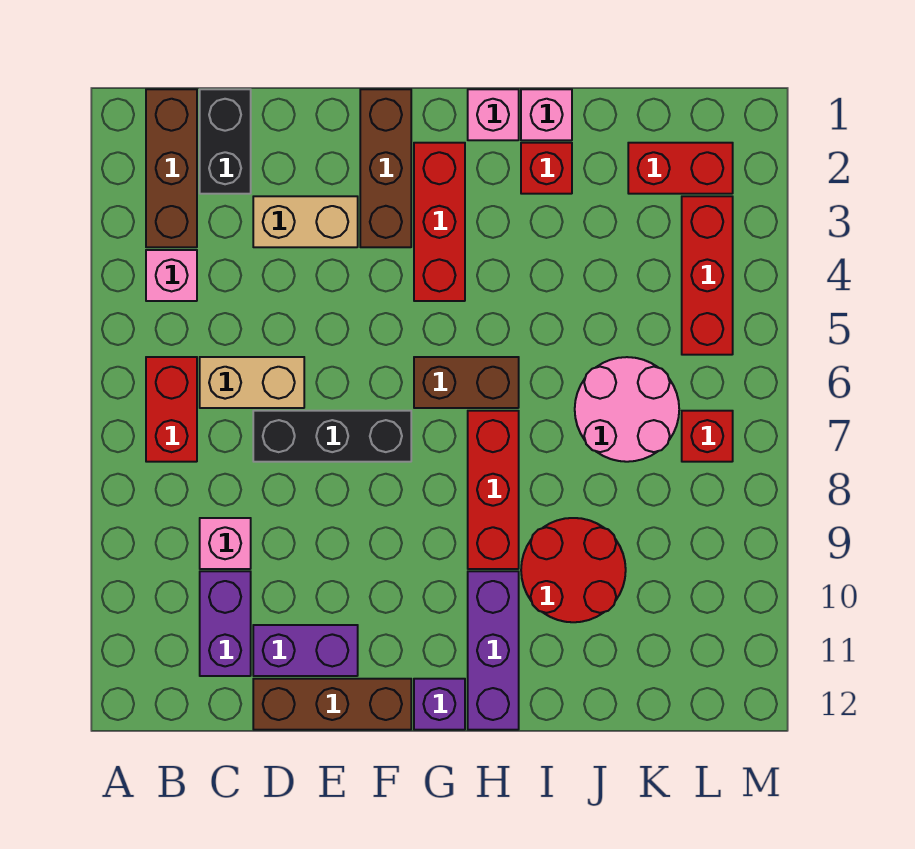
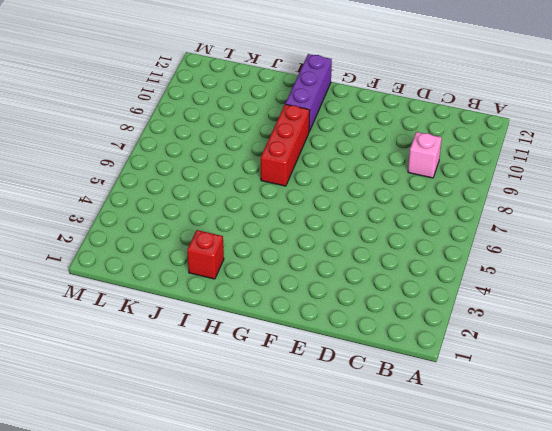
none -> brown brick B1:B3 level 1
none -> pink brick B4 level 1
none -> red brick B6:B7 level 1

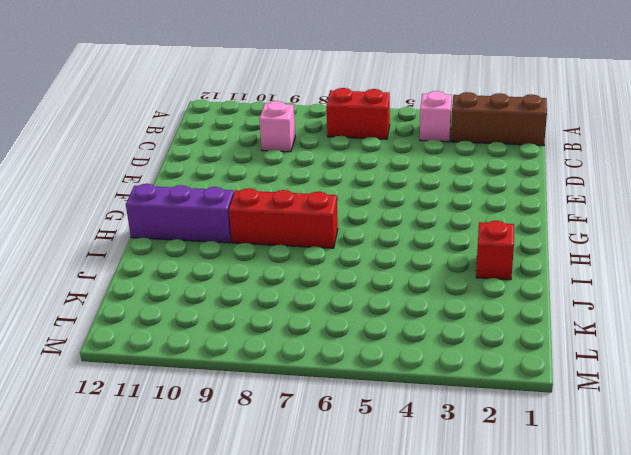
none -> black brick C1:C2 level 1
none -> tan brick C6:D6 level 1
none -> purple brick C10:C11 level 1

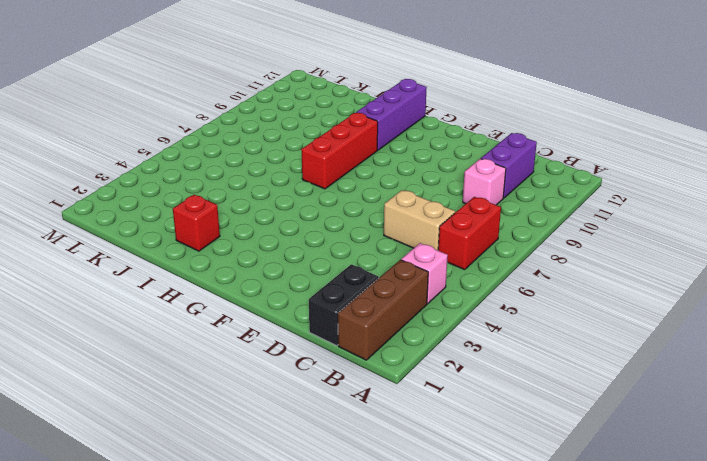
none -> tan brick D3:E3 level 1
none -> black brick D7:F7 level 1
none -> purple brick D11:E11 level 1

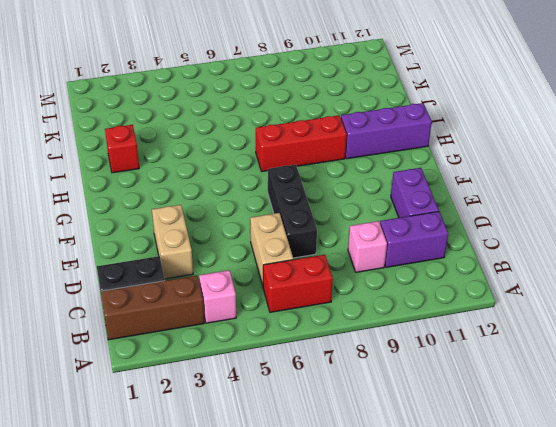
none -> brown brick D12:F12 level 1
none -> brown brick F1:F3 level 1
none -> red brick G2:G4 level 1

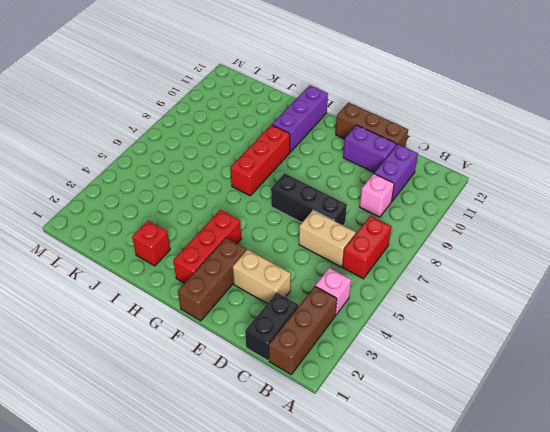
none -> brown brick G6:H6 level 1
none -> purple brick G12 level 1
none -> pink brick H1 level 1

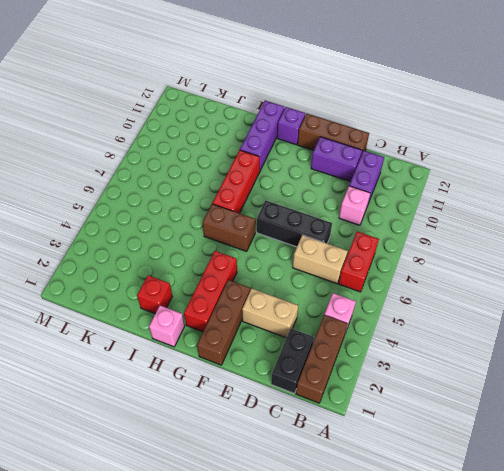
none -> pink brick I1 level 1
none -> red round brick I9:J10 level 1
none -> pink round brick J6:K7 level 1

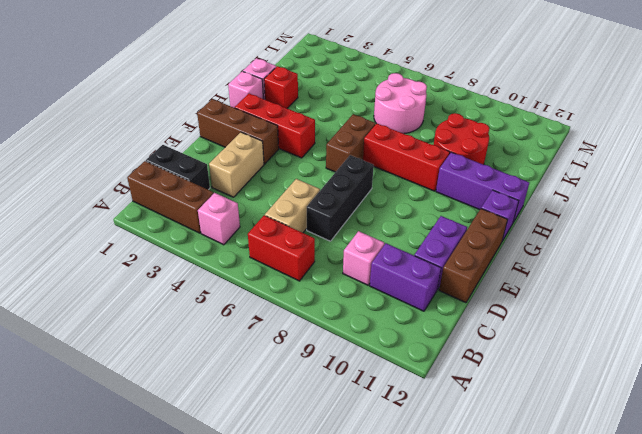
none -> red brick K2:L2 level 1
none -> red brick L3:L5 level 1
none -> red brick L7 level 1

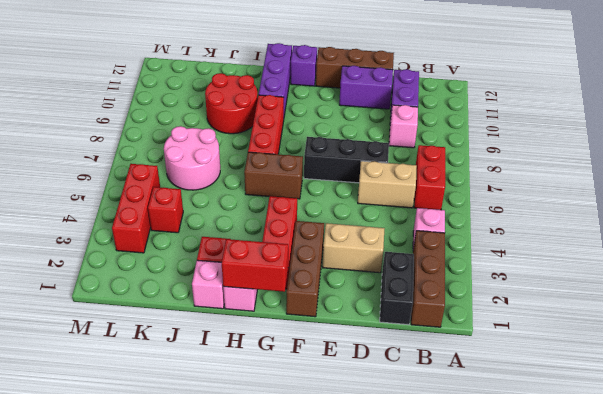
red brick G1:H1 level 2 -> red brick K2:L2 level 1
red brick K4 level 1 -> red brick L7 level 1

